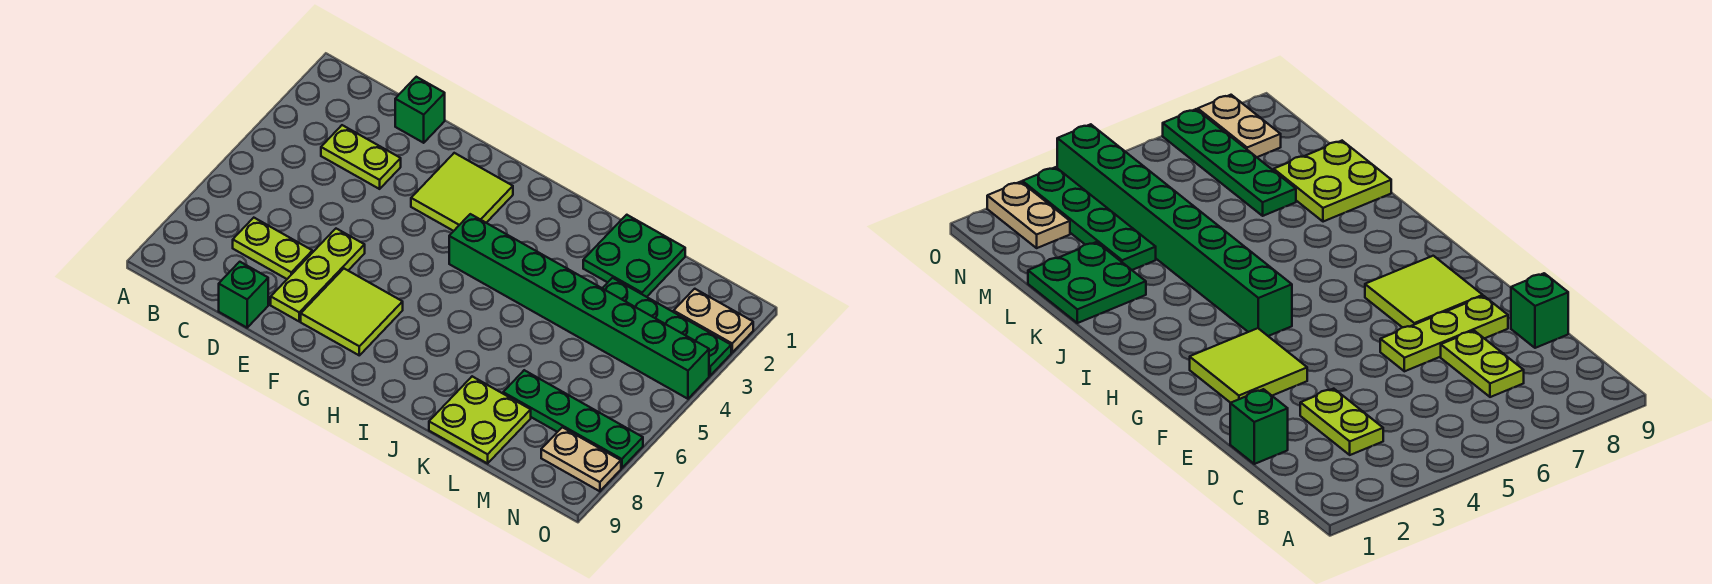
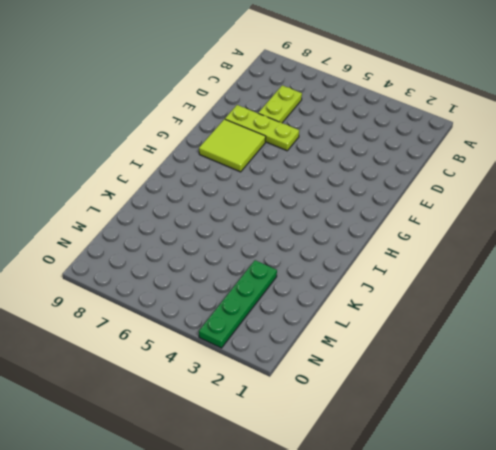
none -> lime plate C3:D3 level 1
none -> green brick D1 level 1
none -> green brick D9 level 1

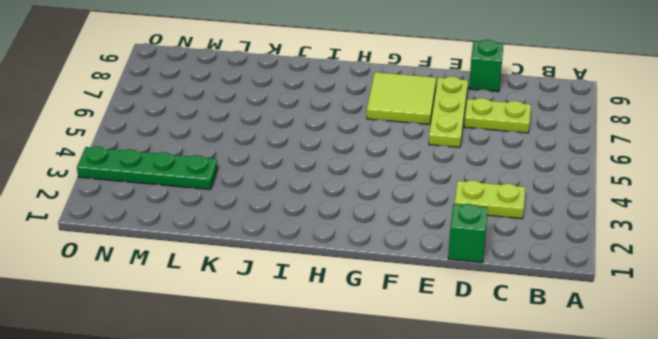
none -> lime tile F2:G3 level 1
none -> green brick H4:O4 level 1
none -> green plate K1:L2 level 1

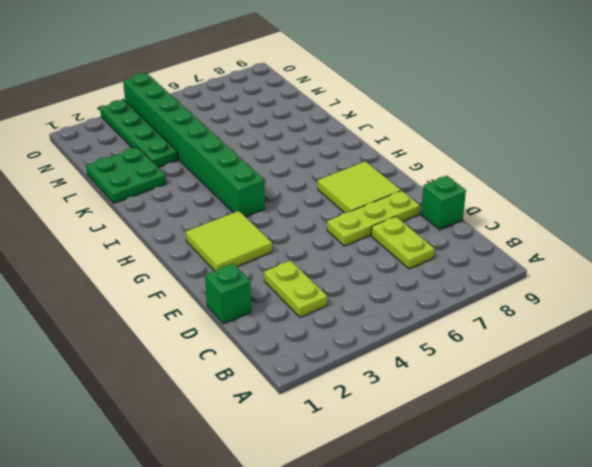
none -> lime plate K8:L9 level 1
none -> green plate L7:O7 level 1
none -> tan plate N2:O2 level 1

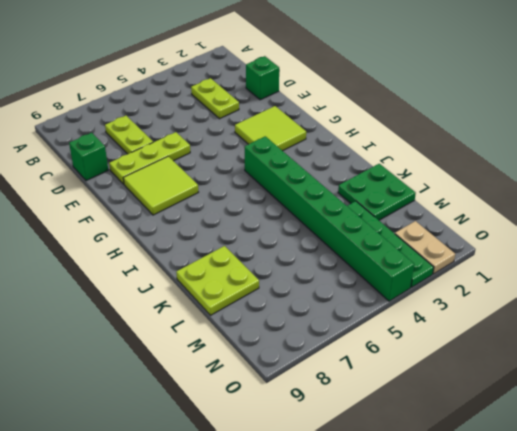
none -> green plate L7:O7 level 1
none -> tan plate N8:O8 level 1

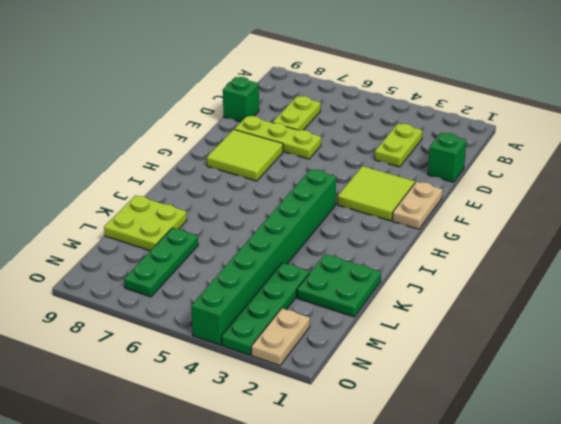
tan plate F1:G1 level 1 -> tan plate N8:O8 level 1
green plate L7:N7 level 1 -> green plate L7:O7 level 1

